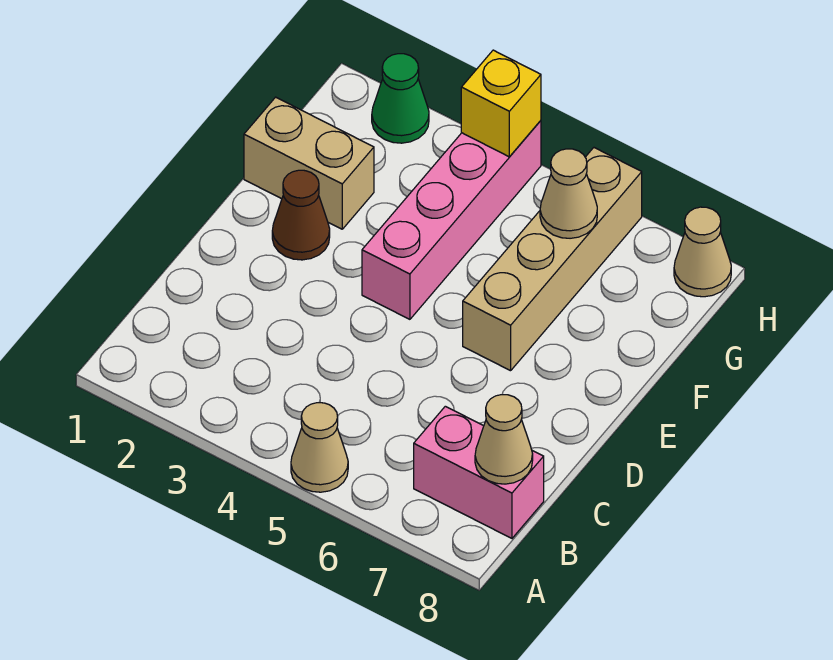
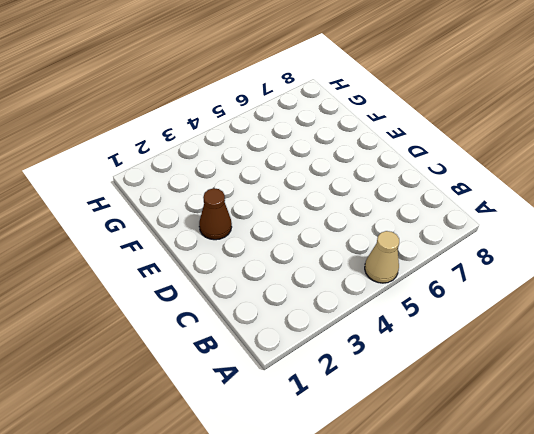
none -> pink brick B7:B8 level 1
none -> pink brick E4:H4 level 1

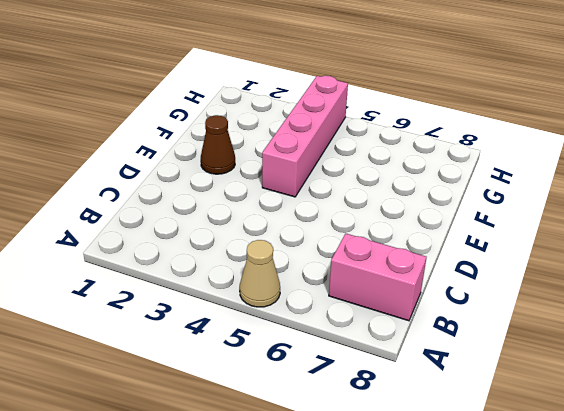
none -> tan brick E6:H6 level 1
none -> tan brick F1:F2 level 1

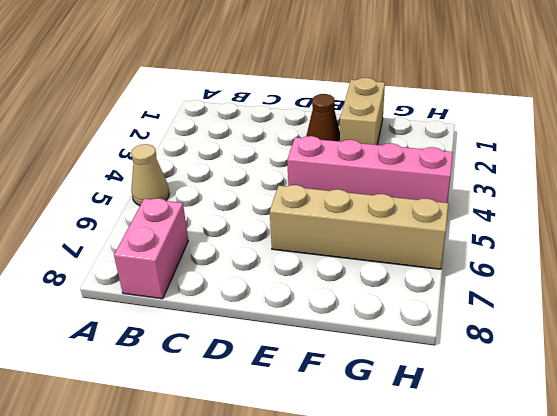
none -> green cone H2 level 1
none -> tan cone H8 level 1

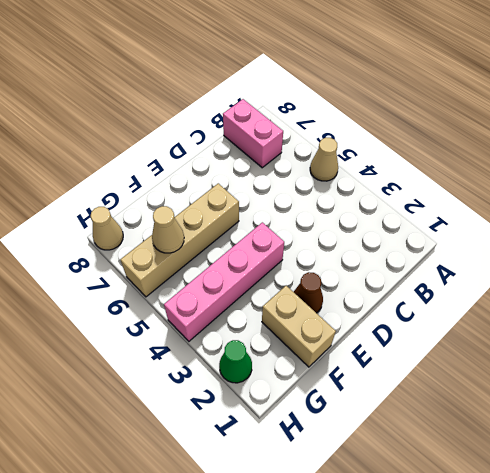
none -> tan cone B8 level 2
none -> yellow brick H4 level 2

